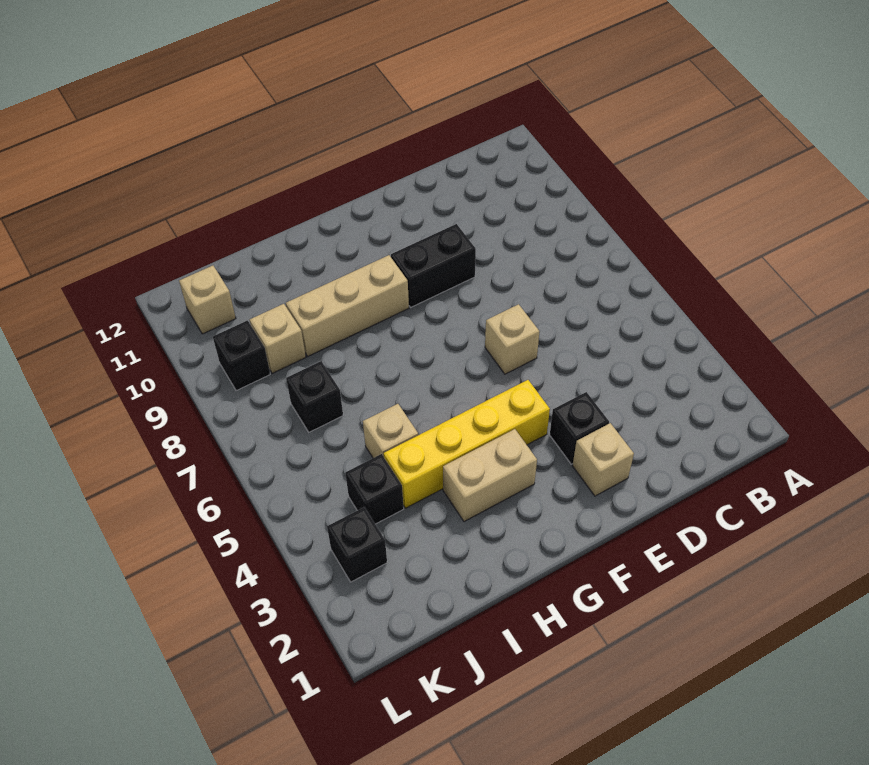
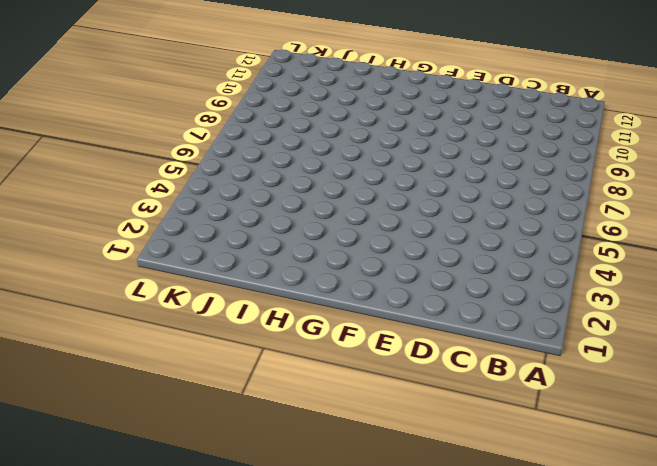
none -> tan brick E2 level 1
none -> black brick E3 level 1
none -> tan brick E6 level 1

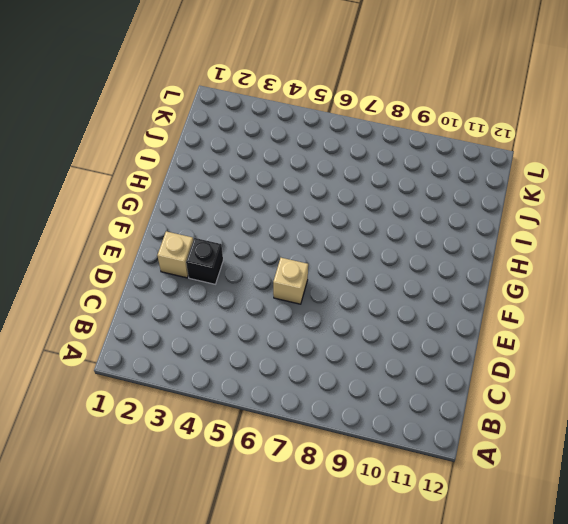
none -> black brick E9:F9 level 1
none -> yellow brick F4:I4 level 1
none -> tan brick G3:H3 level 1

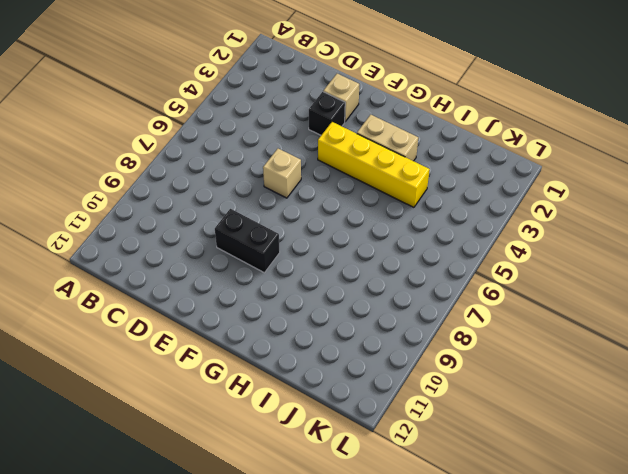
none -> tan brick G9:I9 level 1
none -> tan brick I5 level 1
none -> black brick J4 level 1

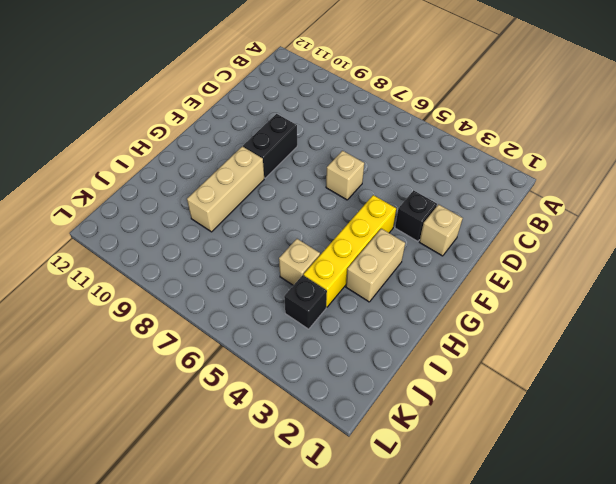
none -> black brick J7 level 1
none -> tan brick J9 level 1
none -> black brick K3 level 1

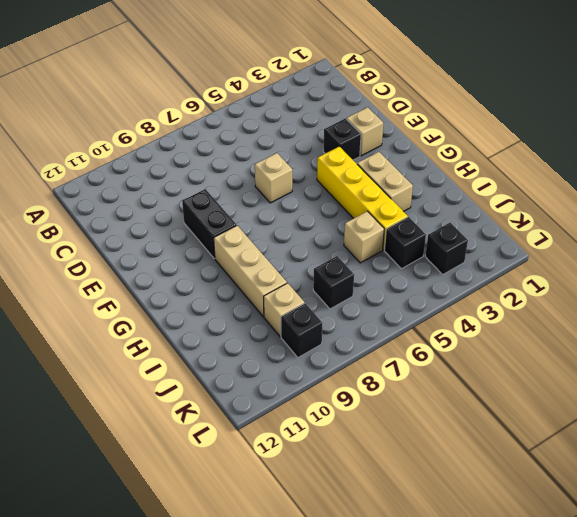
none -> tan brick K11 level 1

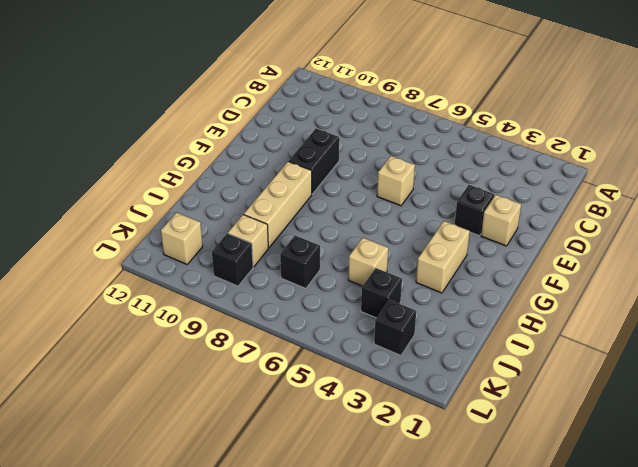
none -> yellow brick F4:I4 level 1

